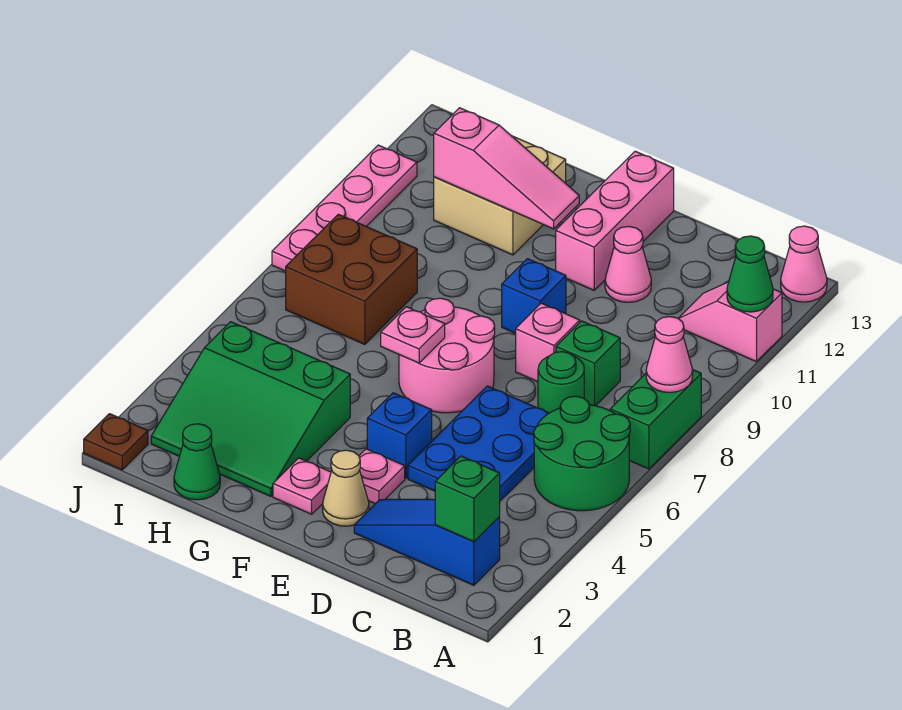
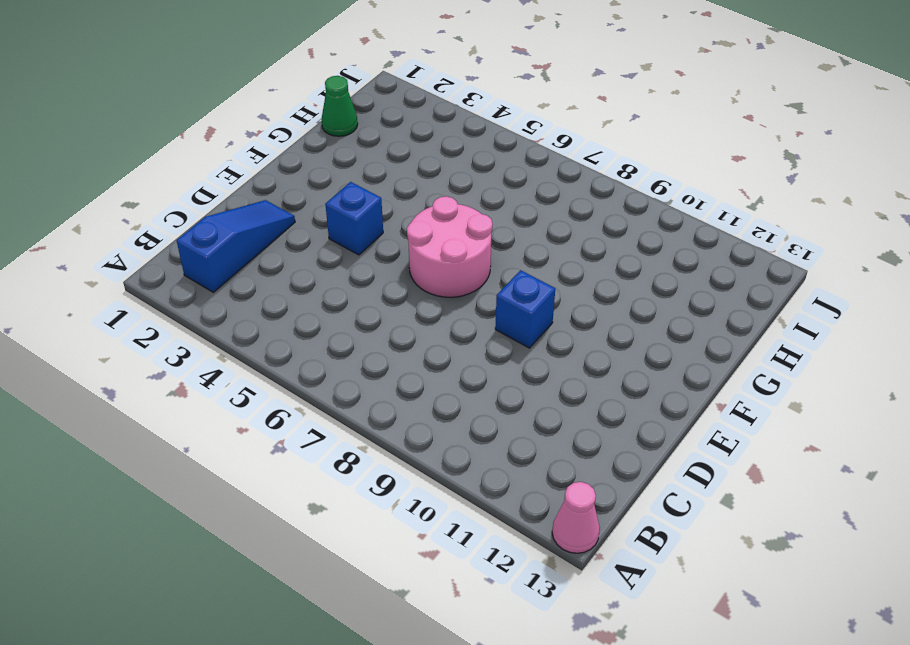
none -> green round brick A5:B6 level 1
none -> green brick A7:A8 level 1
none -> pink slope A11:B11 level 1 top A

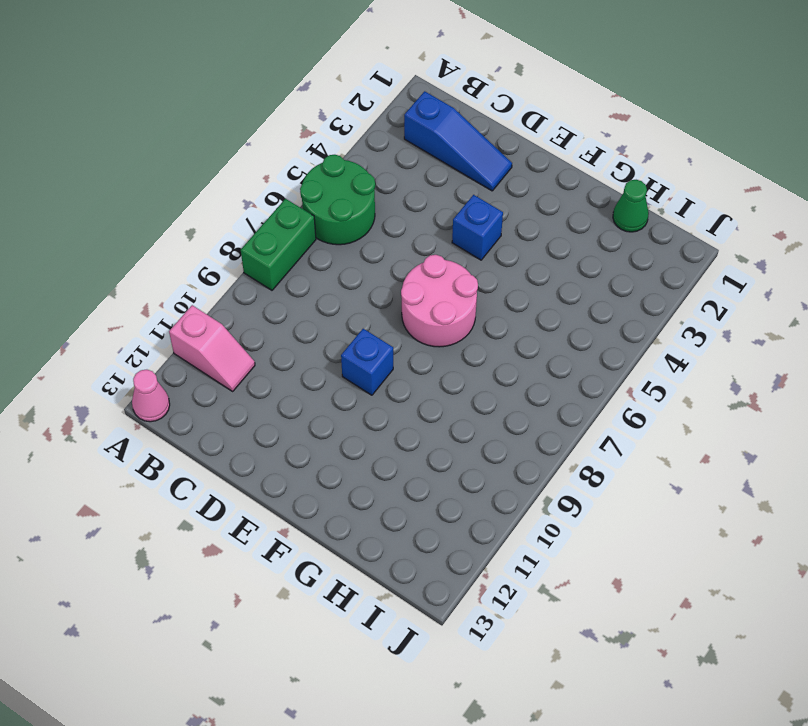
none -> blue plate C4:D6 level 1
none -> green round brick C7 level 1
none -> green brick C8 level 1

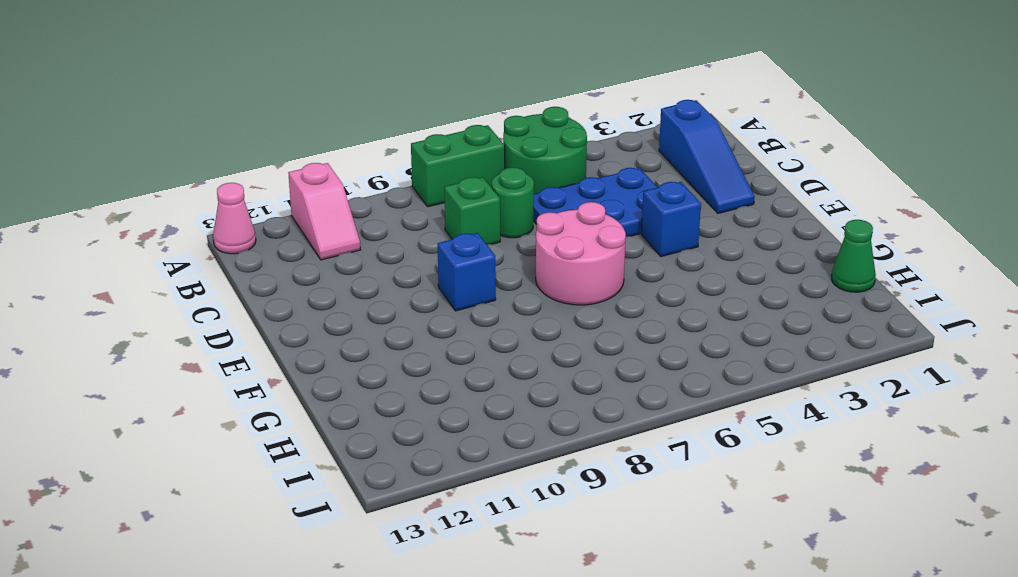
none -> pink brick D8 level 1
none -> pink cone D11 level 1
none -> tan cone E2 level 1

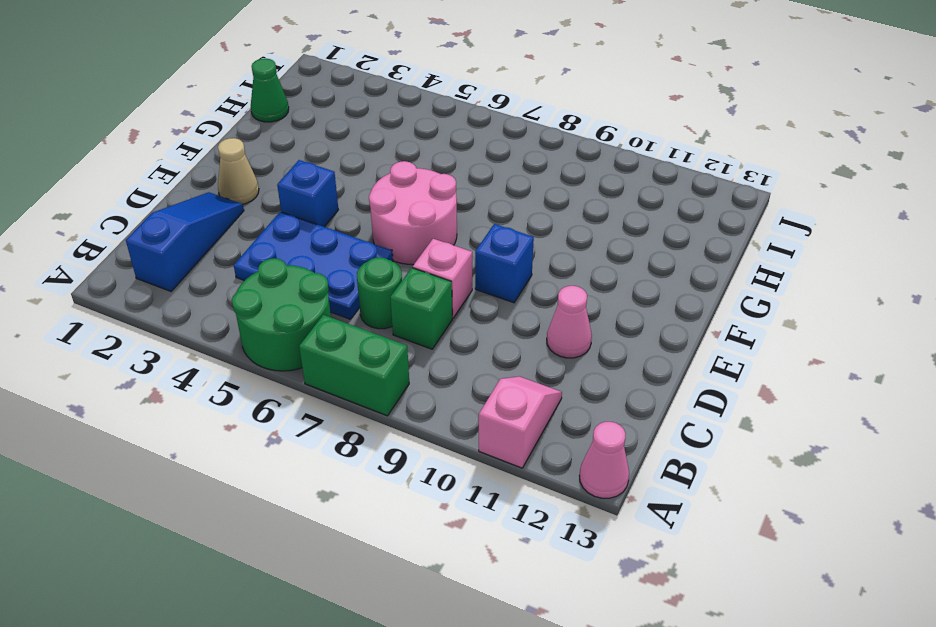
none -> pink plate E3 level 1
none -> pink brick E11:E13 level 1
none -> pink plate F2 level 1

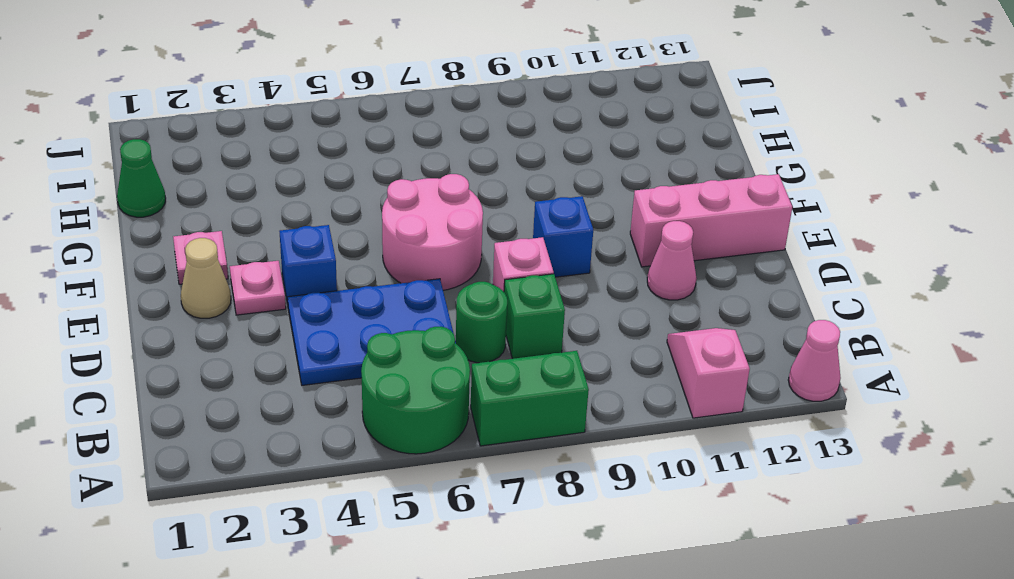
none -> blue slope B2:D2 level 1 top B
none -> green slope G2:I4 level 1 top 4
none -> tan brick G11:H12 level 1

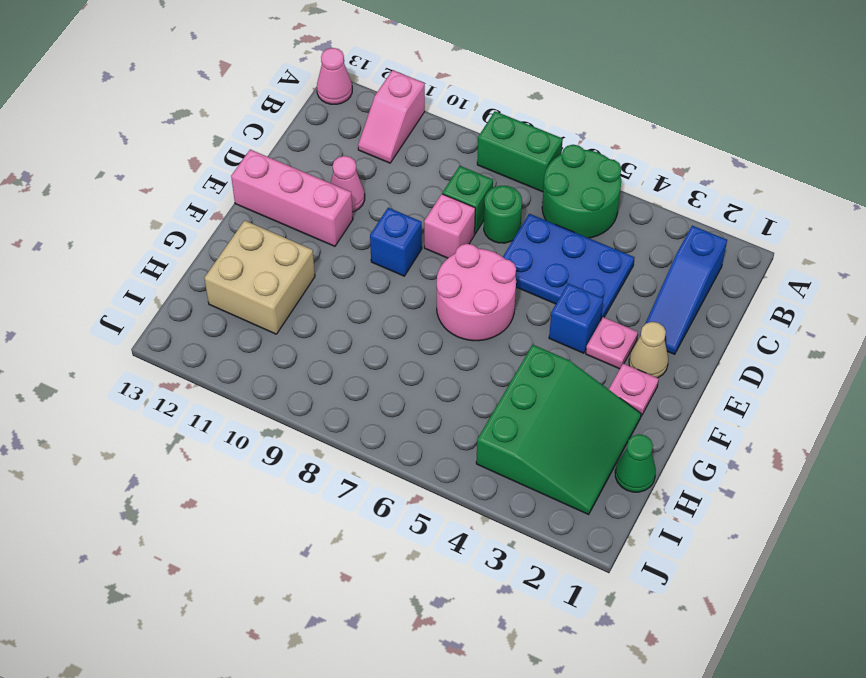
none -> brown brick H7:I8 level 1
none -> brown plate J1 level 1
none -> pink plate J8:J11 level 1

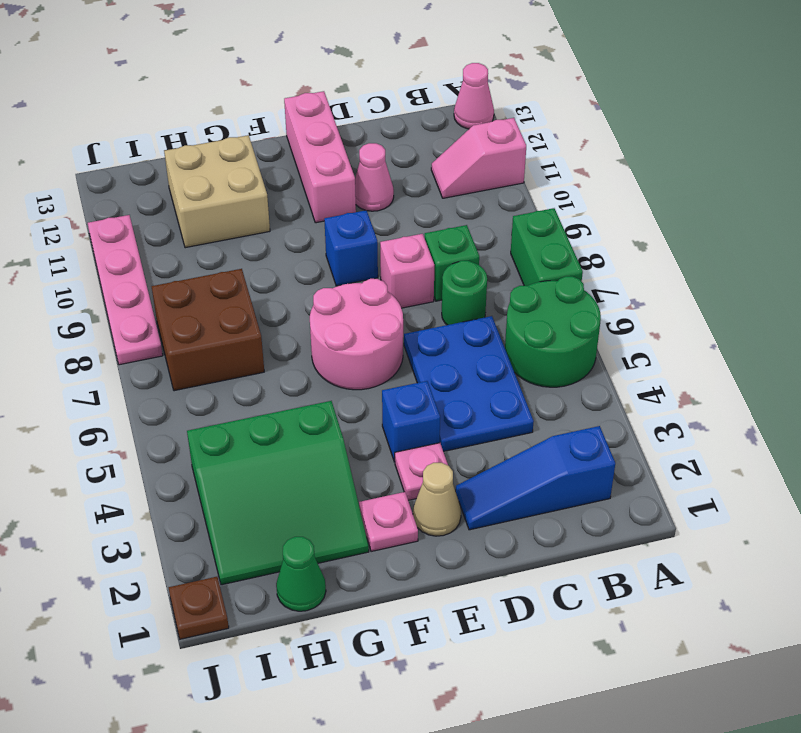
none -> pink cone A8 level 2
none -> green cone A11 level 2
none -> green brick B2 level 2

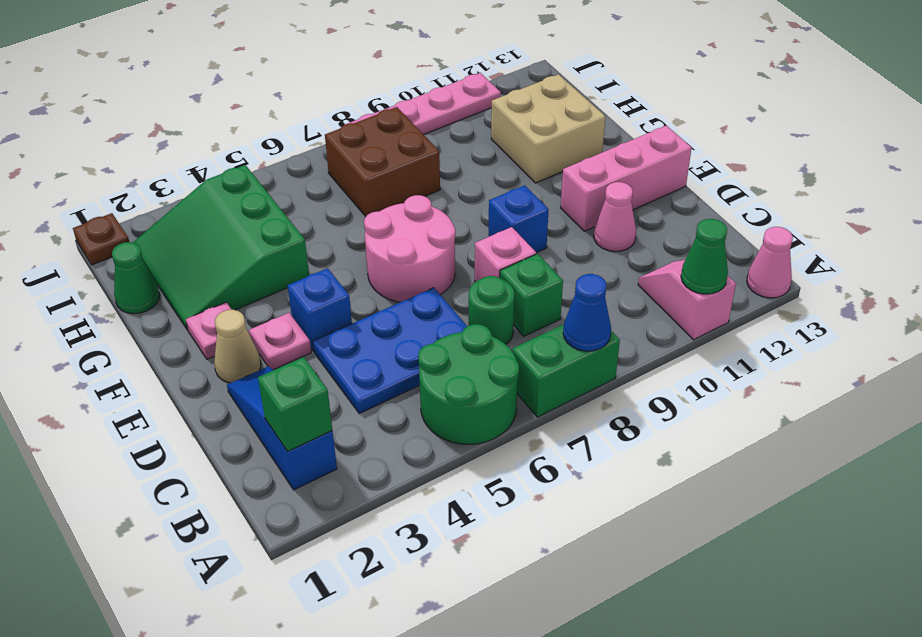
blue cone A8 level 2 -> pink cone A8 level 2
none -> pink plate F6 level 2
none -> pink slope F11:H11 level 2 top H

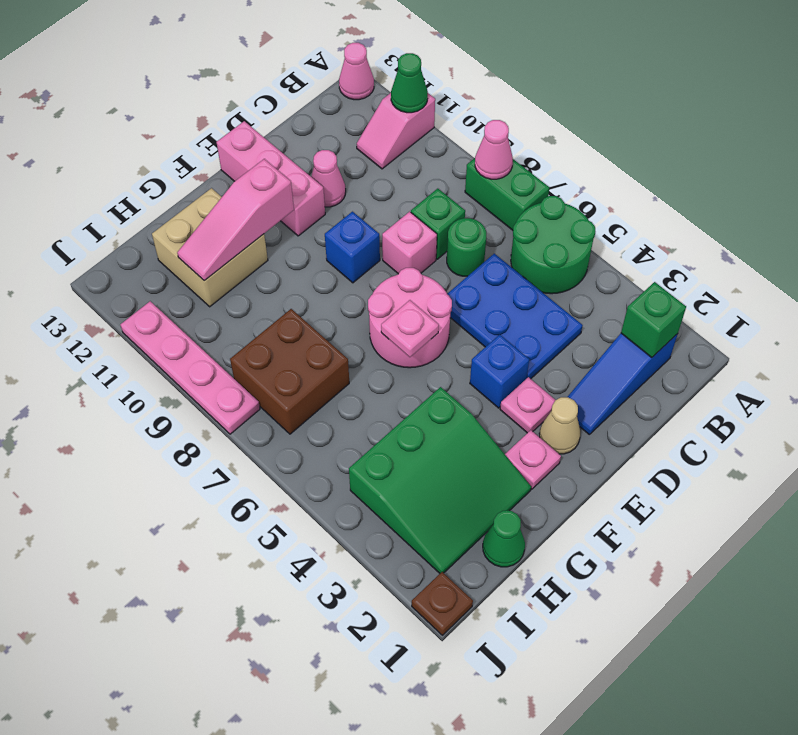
pink slope F11:H11 level 2 top F -> pink slope F11:H11 level 2 top H

